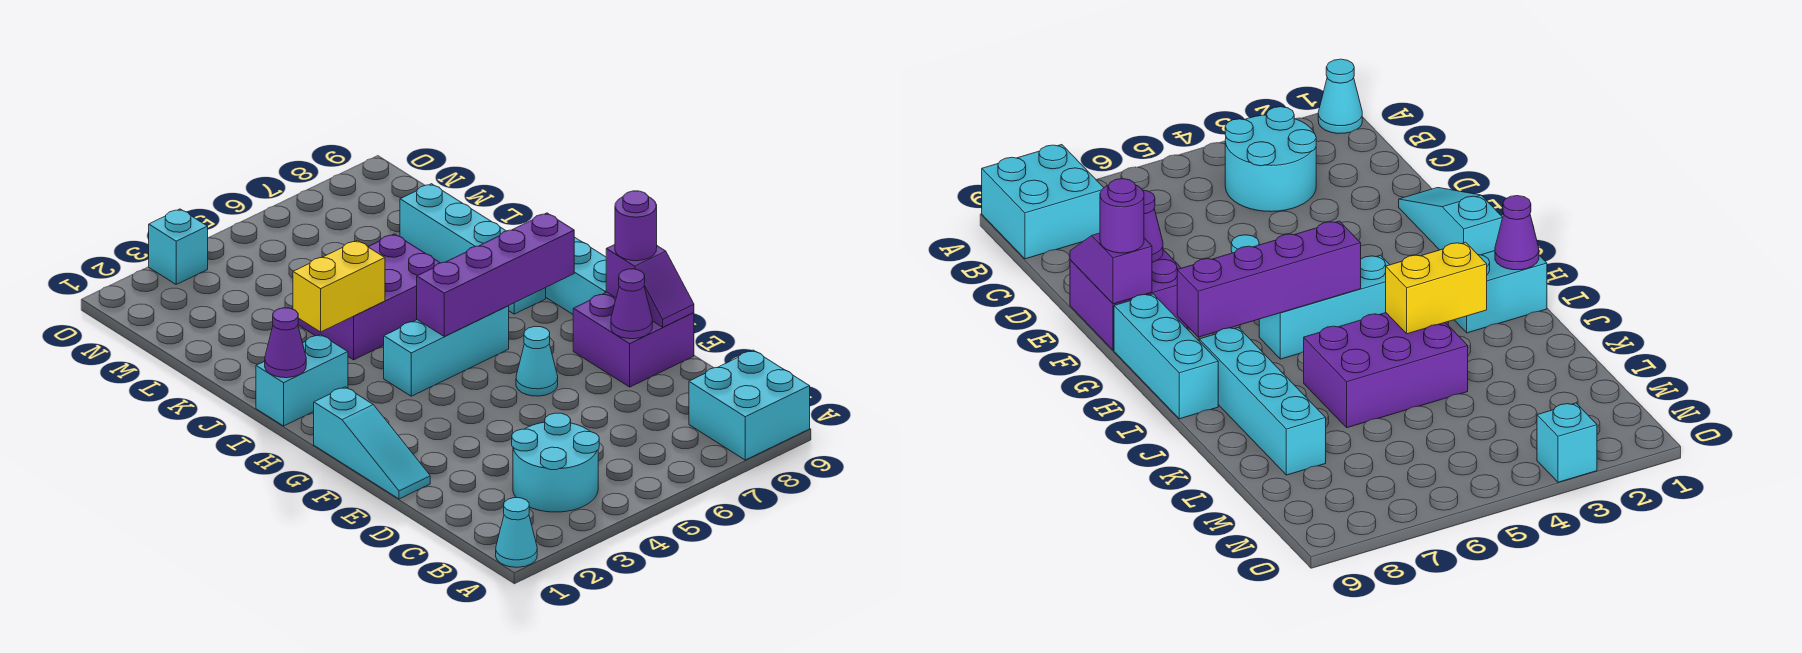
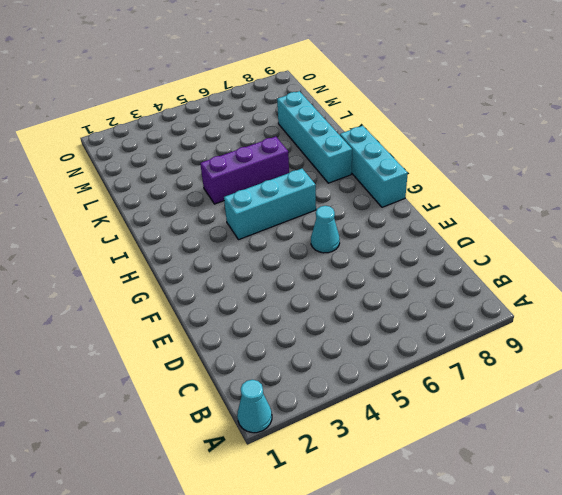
purple brick J4:J6 level 1 -> purple brick J4:K6 level 1
none -> cyan brick A8:B9 level 1
none -> cyan round brick B3:C4 level 1
none -> cyan slope E1:G1 level 1 top G

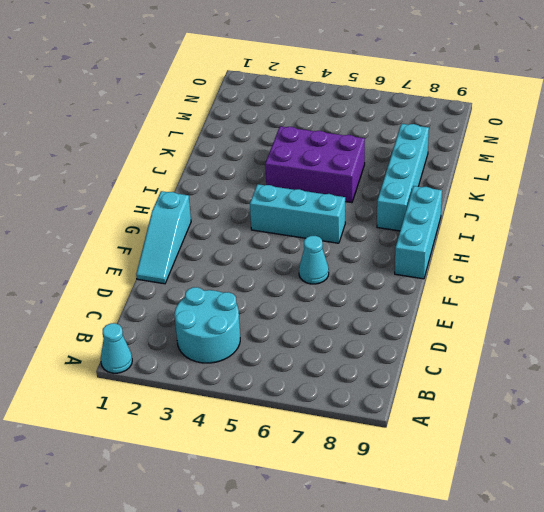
none -> cyan brick A8:B9 level 1
none -> purple brick E8:F9 level 1
none -> cyan brick I1:I2 level 1

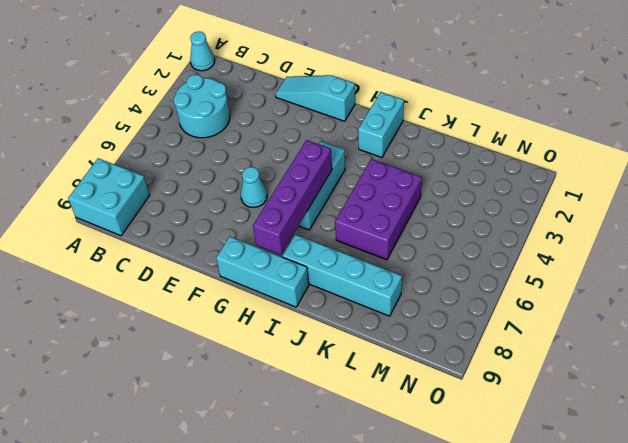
none -> purple brick E8:F9 level 1
none -> cyan brick O3 level 1
none -> purple cone E8 level 2

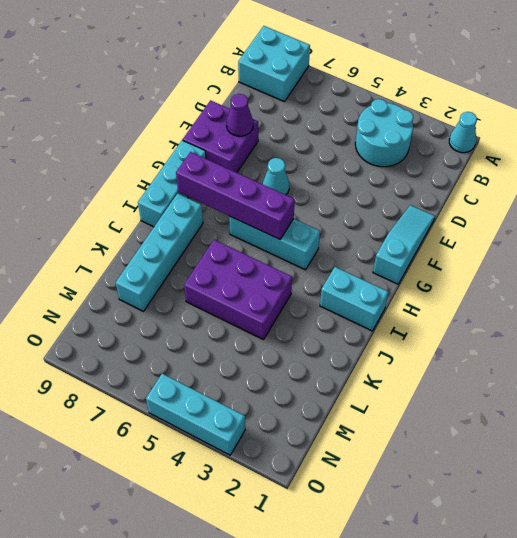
cyan brick O3:O5 level 1 -> cyan brick O3 level 1
none -> purple slope E9:F9 level 2 top F
none -> purple cone I1 level 2
none -> yellow brick J3:J4 level 2

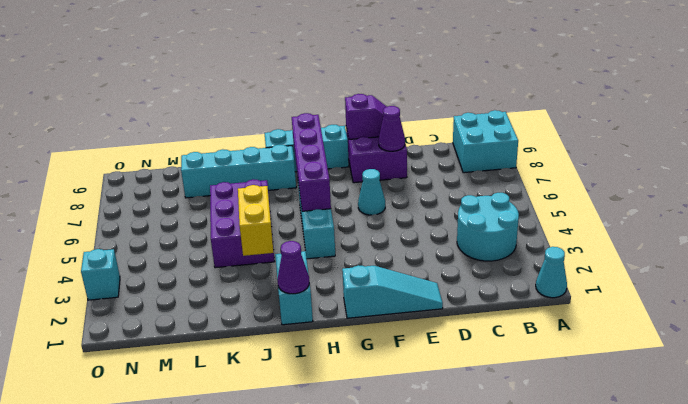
none -> purple round brick F9 level 3

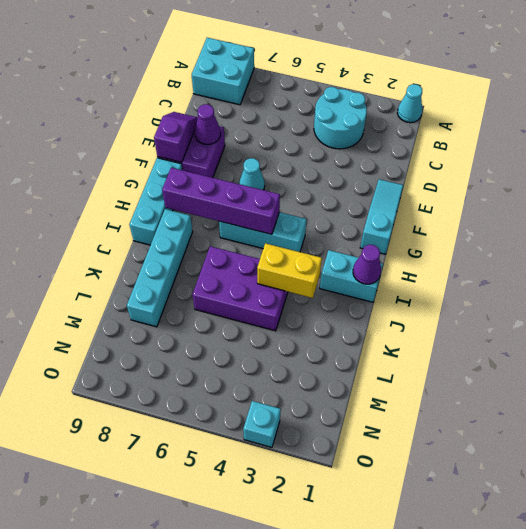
none -> purple round brick F9 level 3

